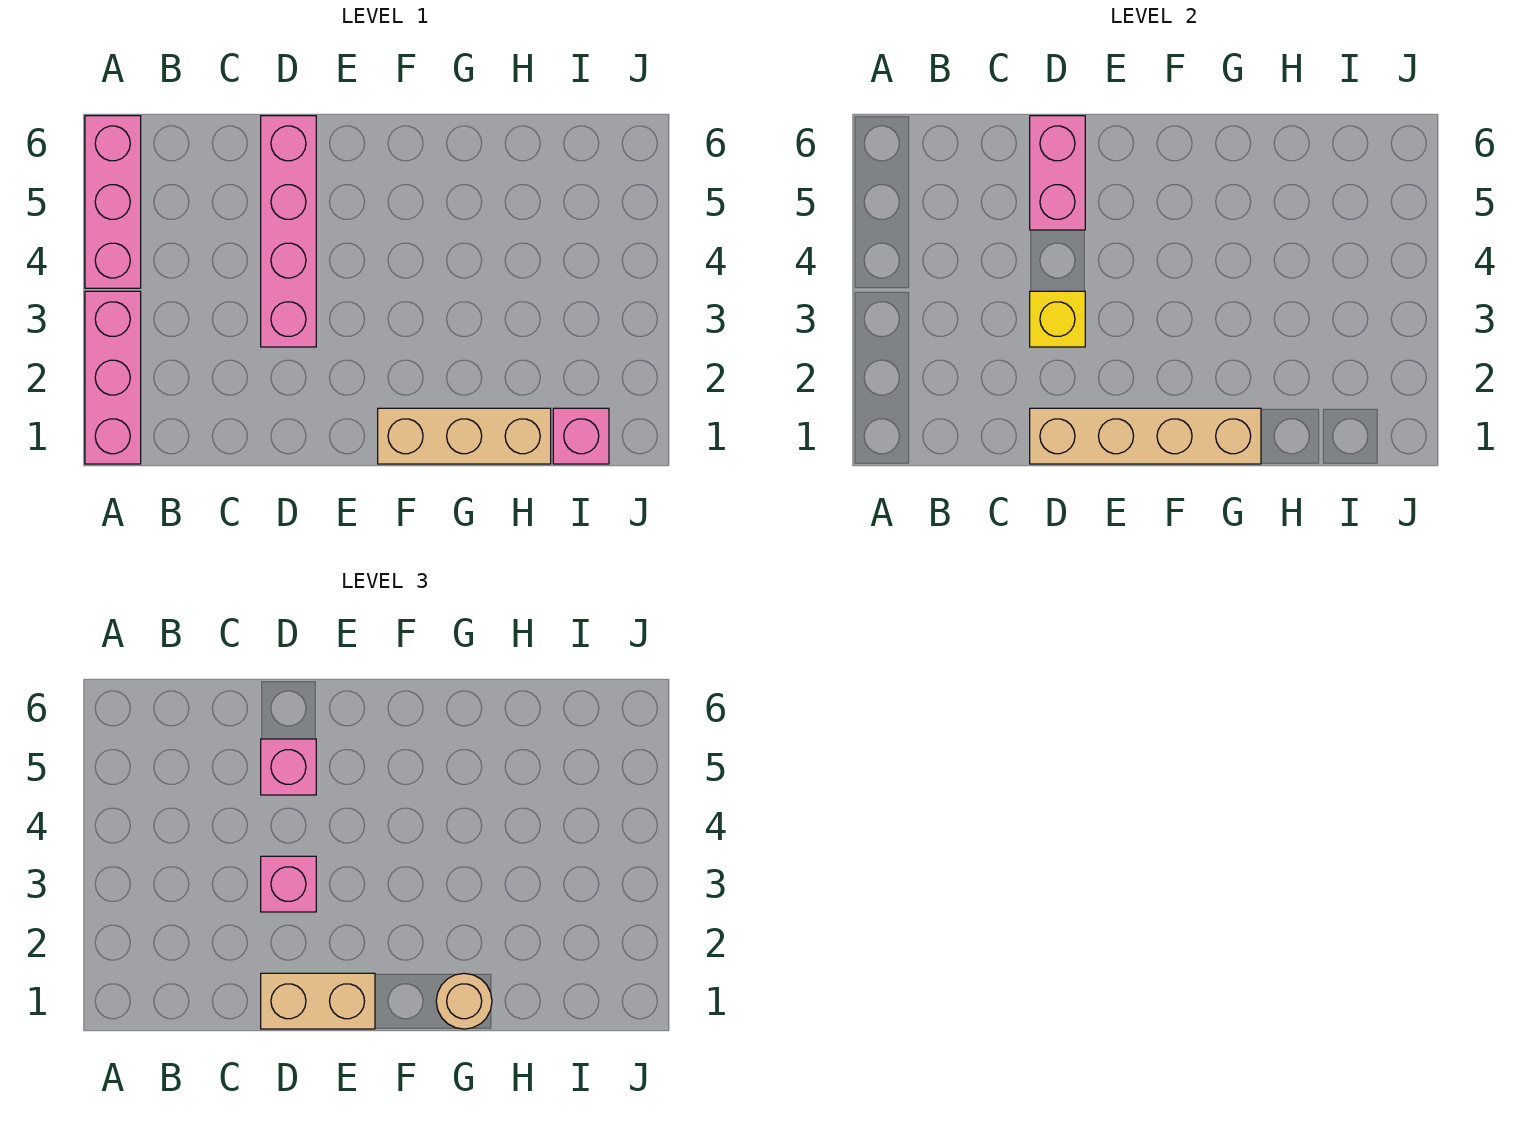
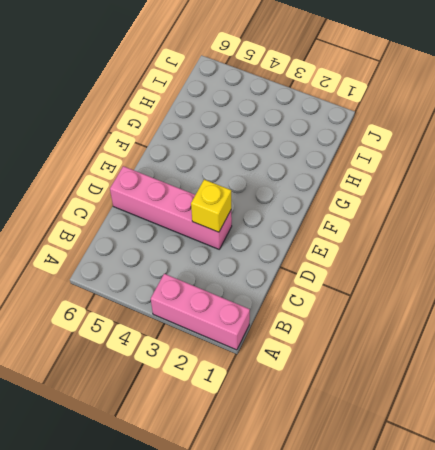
none -> pink brick A4:A6 level 1
none -> tan brick F1:H1 level 1
none -> pink brick I1 level 1

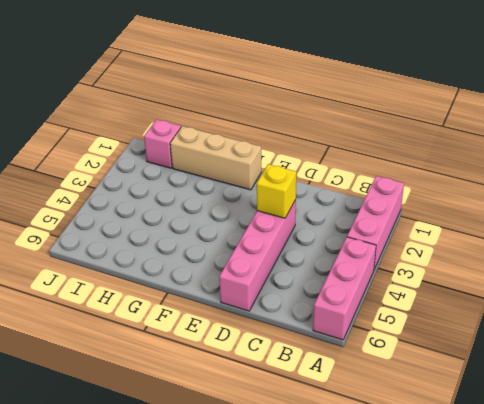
none -> tan brick D1:G1 level 2
none -> pink brick D5:D6 level 2
none -> tan brick D1:E1 level 3

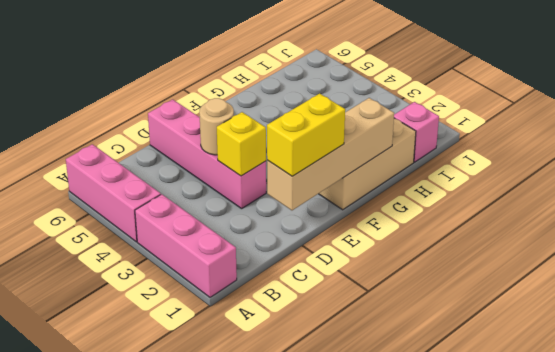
yellow brick D1:E1 level 3 -> tan brick D1:E1 level 3
tan round brick D4 level 2 -> tan round brick G1 level 3
none -> pink brick D5:D6 level 2
none -> pink brick D3 level 3
none -> pink brick D5 level 3

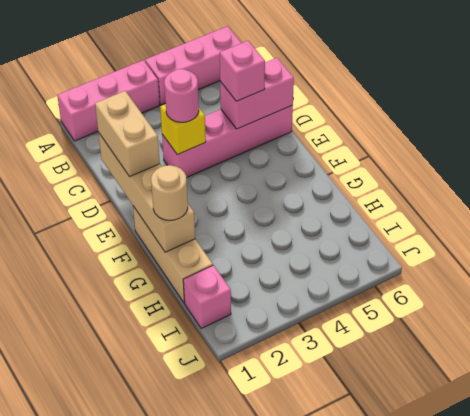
pink round brick D3 level 3 -> pink brick D3 level 3

